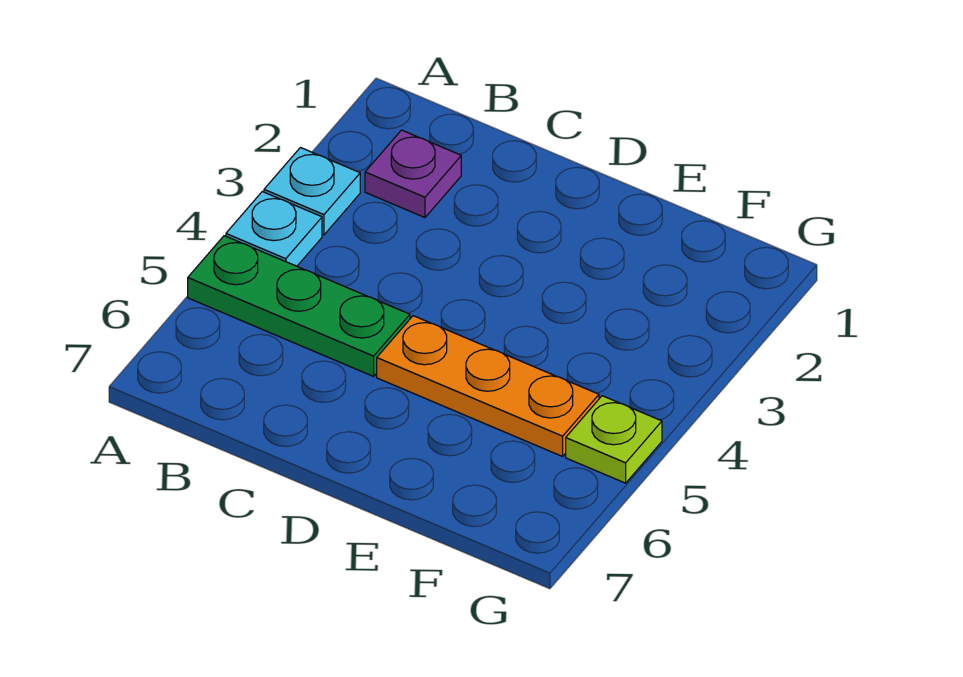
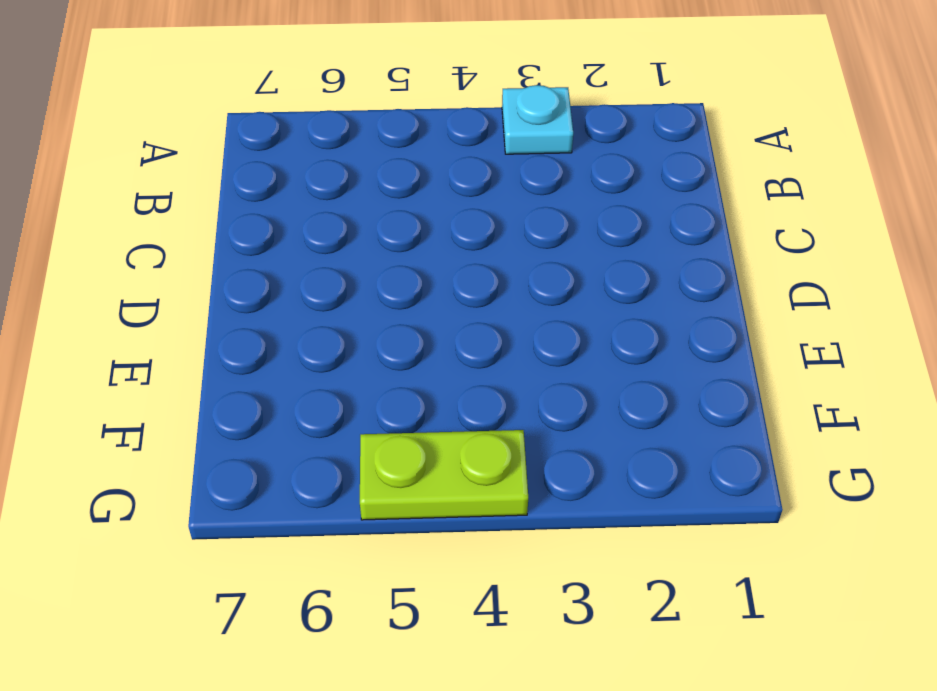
lime plate G4:G5 level 1 -> lime plate G5 level 1
none -> cyan plate A4 level 1
none -> green plate A5:C5 level 1

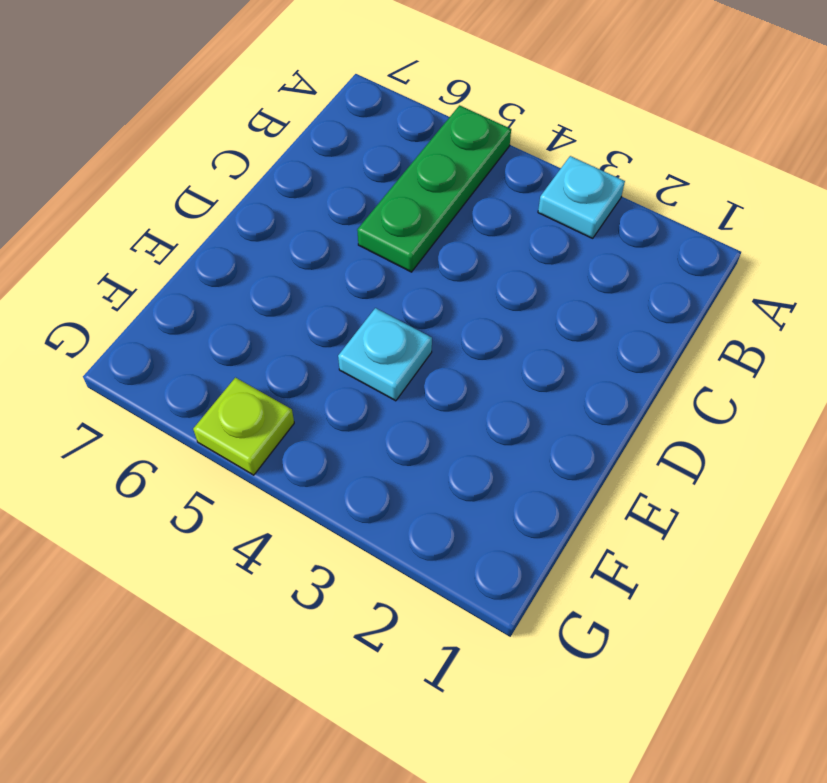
cyan plate E4 level 1 -> cyan plate A4 level 1
none -> purple plate B2 level 1
none -> orange plate D5:F5 level 1

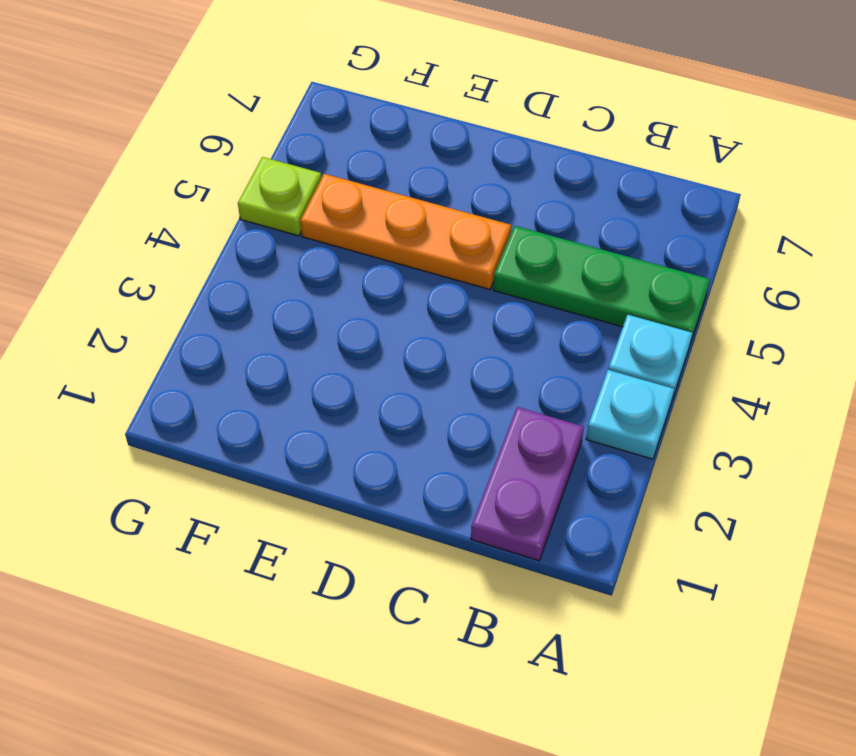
purple plate B1:B2 level 1 -> purple plate B2 level 1

